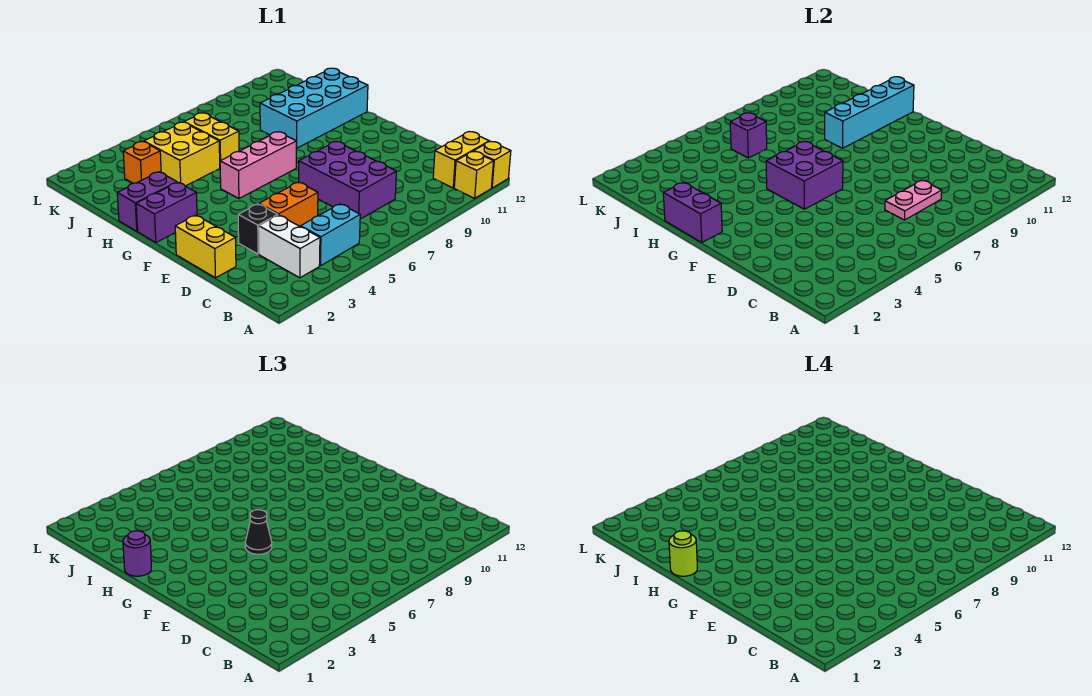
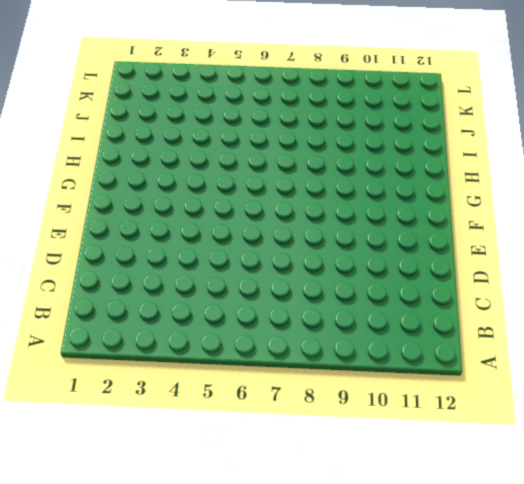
none -> yellow brick A11 level 1
none -> yellow brick A12 level 1
none -> white brick B3:C3 level 1

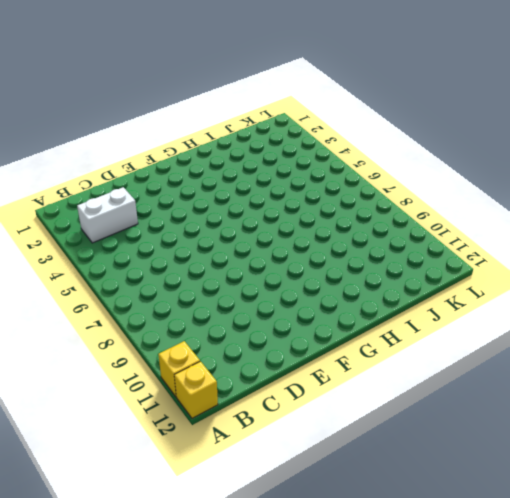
none -> cyan brick B4:B5 level 1
none -> yellow brick B11:B12 level 1
none -> purple brick C7:E8 level 1

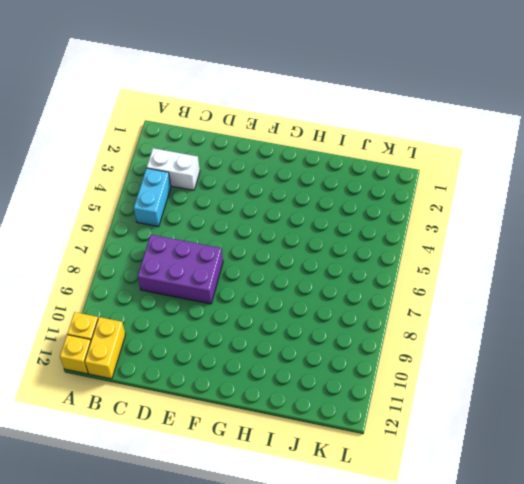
none -> yellow brick D1:E1 level 1
none -> black brick D3 level 1
none -> orange brick D4:D5 level 1

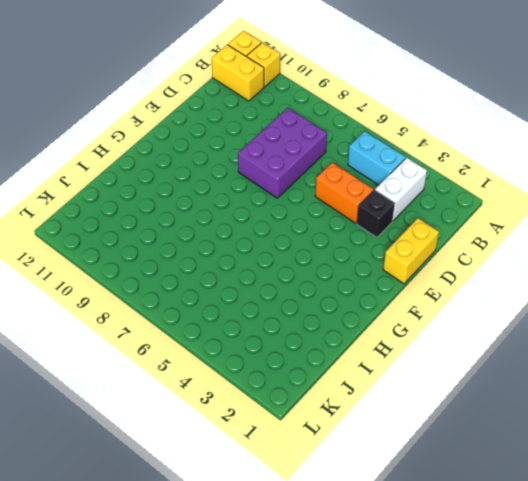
none -> purple brick G1:G2 level 1
none -> pink brick G5:G7 level 1
none -> purple brick H1:H2 level 1

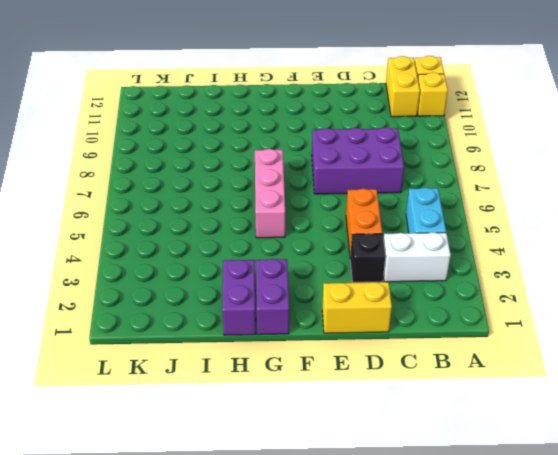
none -> cyan brick H9:I12 level 1
none -> yellow brick I4:J5 level 1
none -> yellow brick I6:J6 level 1

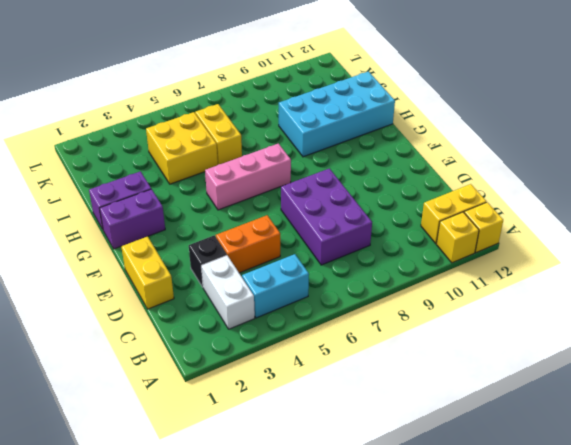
none -> orange brick J3 level 1
none -> pink plate C7:C8 level 2
none -> purple brick F5:G6 level 2

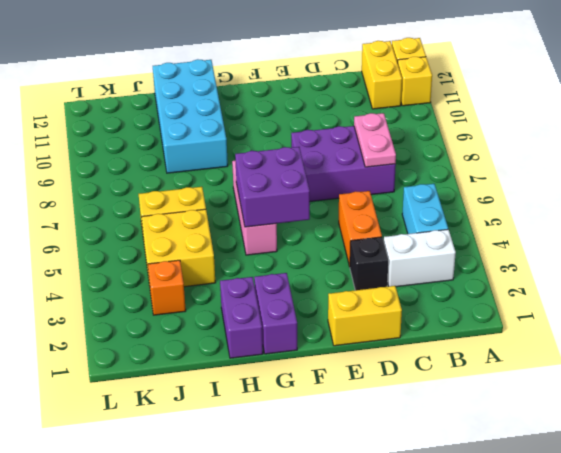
none -> purple brick G1:H1 level 2
none -> cyan brick H9:H12 level 2
none -> purple brick J6 level 2

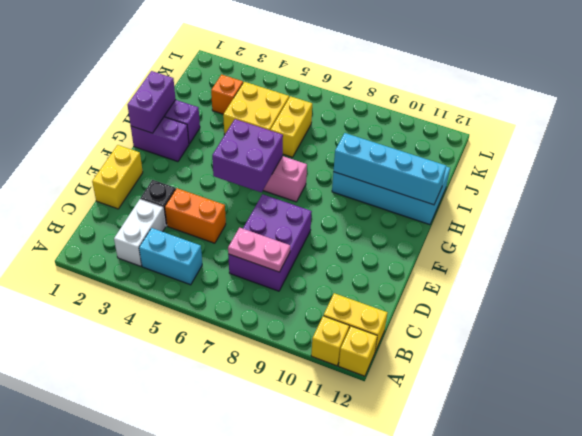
none -> purple brick J6 level 2
none -> black cone F5 level 3
none -> purple round brick H1 level 3

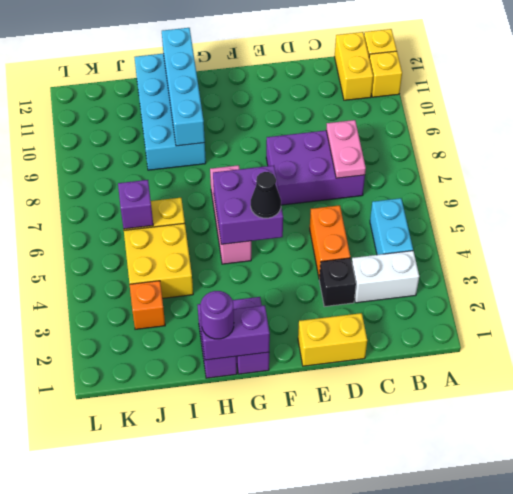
none -> lime round brick H1 level 4

